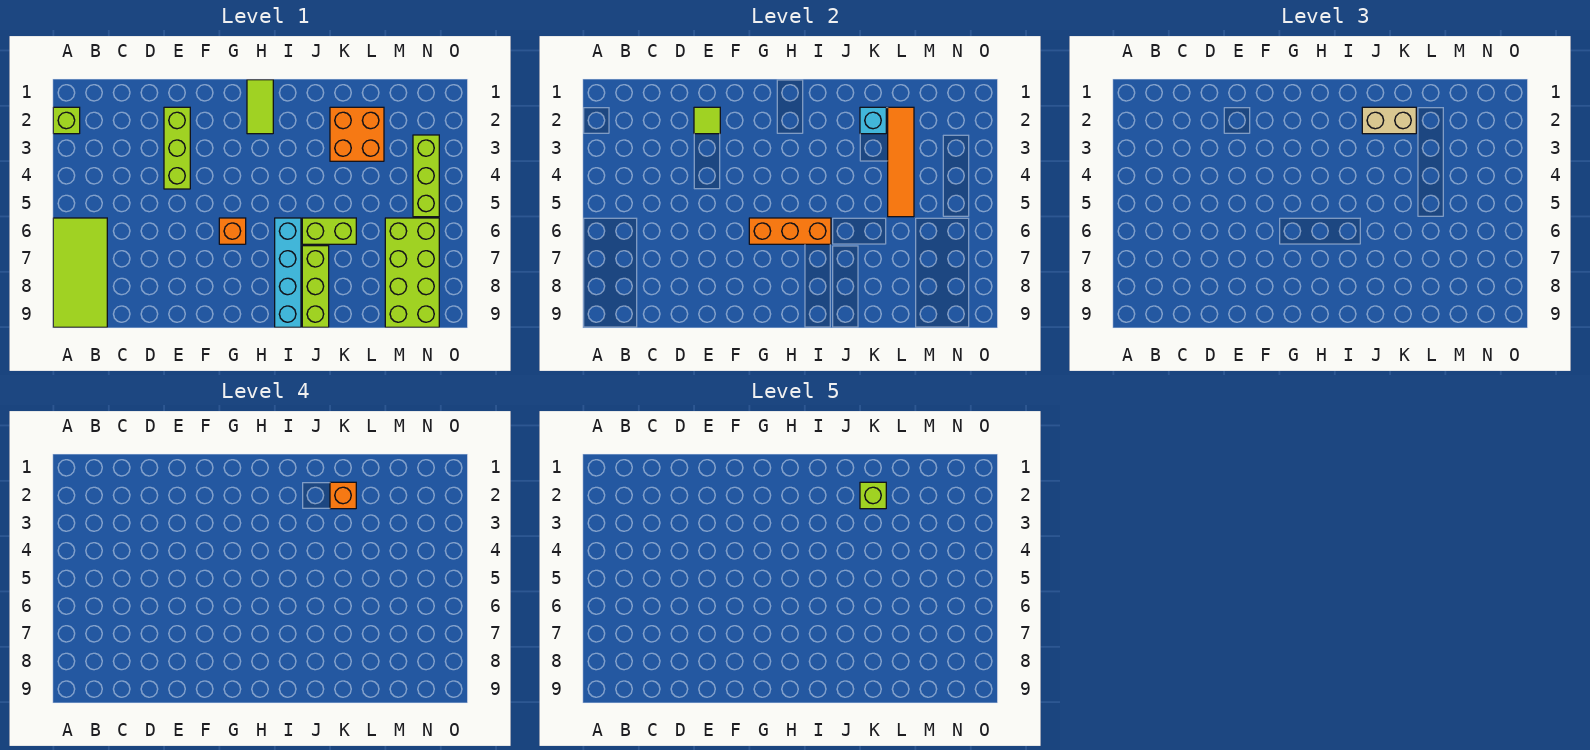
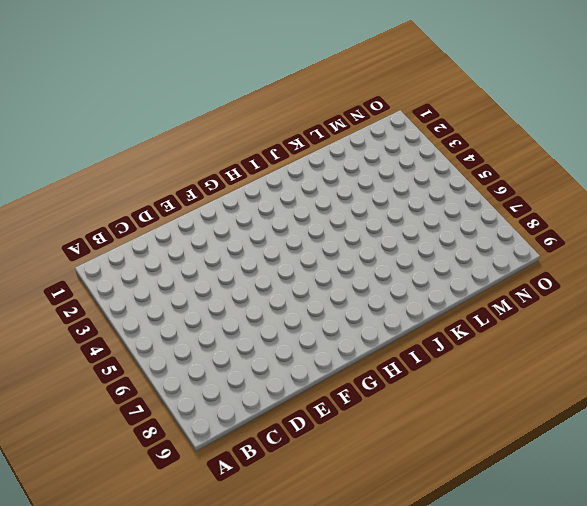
none -> lime brick A2 level 1
none -> lime tile A6:B9 level 1
none -> lime brick E2:E4 level 1

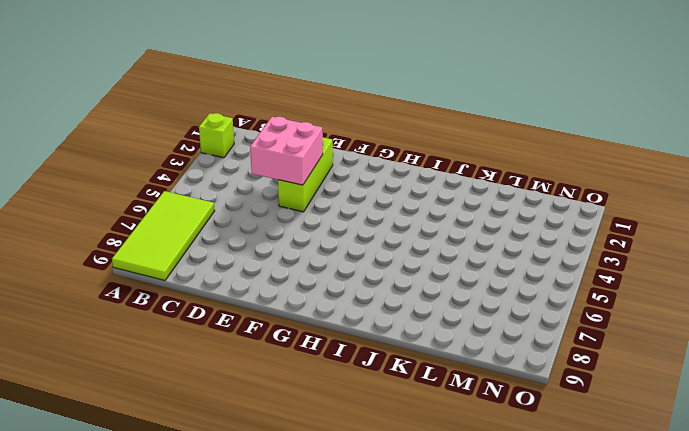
pink brick D3:E4 level 2 -> none
none -> orange brick G6 level 1
none -> lime tile H1:H2 level 1
none -> cyan brick I6:I9 level 1

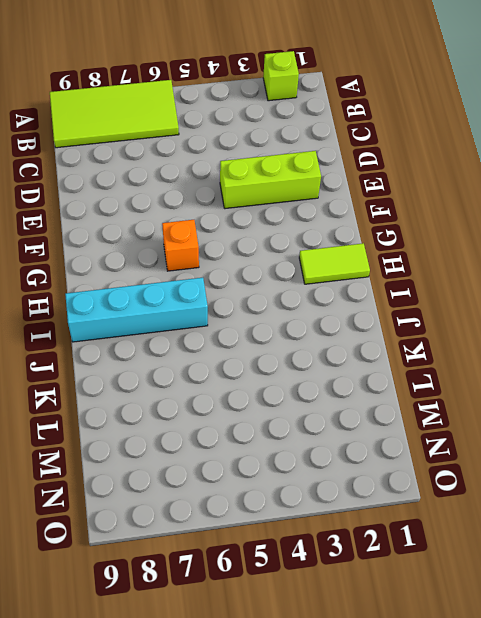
none -> lime brick J6:K6 level 1
none -> lime brick J7:J9 level 1
none -> orange brick K2:L3 level 1

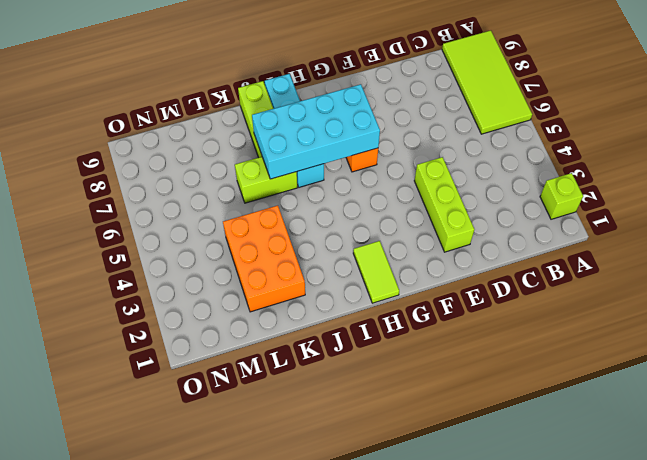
cyan brick G6:J7 level 2 -> orange brick G6:I6 level 2
orange brick K2:L4 level 1 -> orange brick K2:L3 level 1
none -> lime brick M6:N9 level 1
none -> lime brick N3:N5 level 1
none -> lime tile E2 level 2

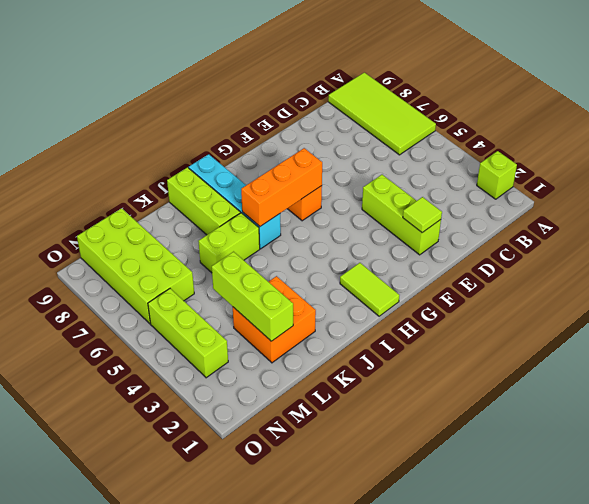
lime brick L2:L4 level 2 -> orange tile L2:L5 level 2
none -> cyan brick K2 level 2
none -> tan brick J2:K2 level 3
none -> orange brick K2 level 4

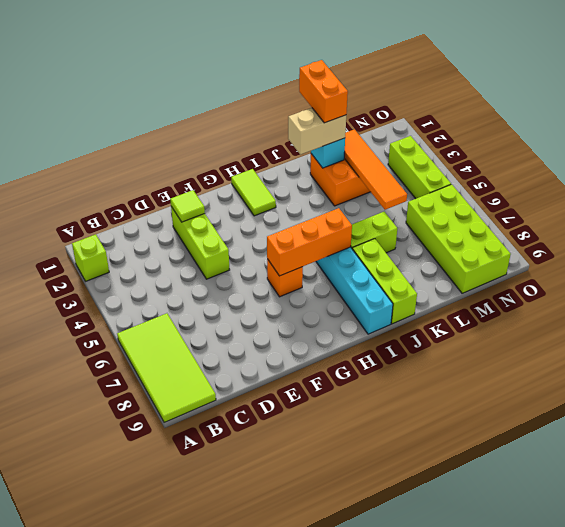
orange brick K1:K2 level 4 -> orange brick K2 level 4
none -> lime brick K2 level 5

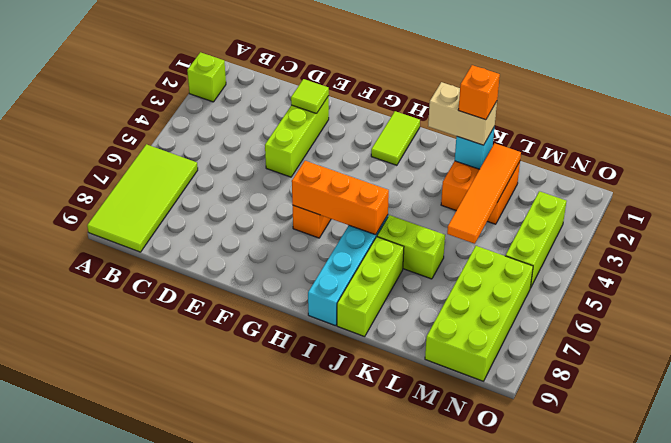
none -> lime brick K2 level 5

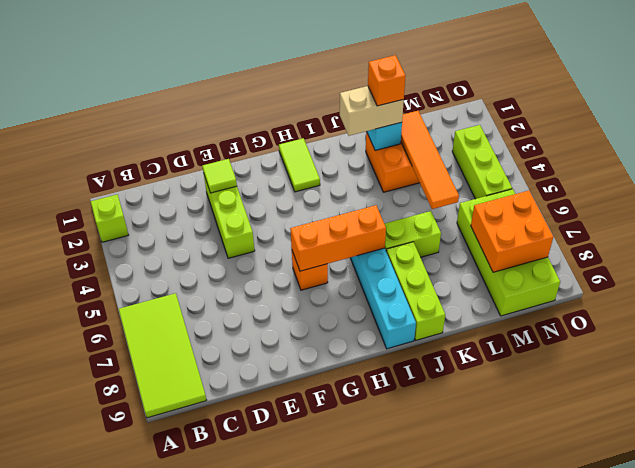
orange brick M7:N8 level 2 -> none
none -> lime brick K2 level 5

